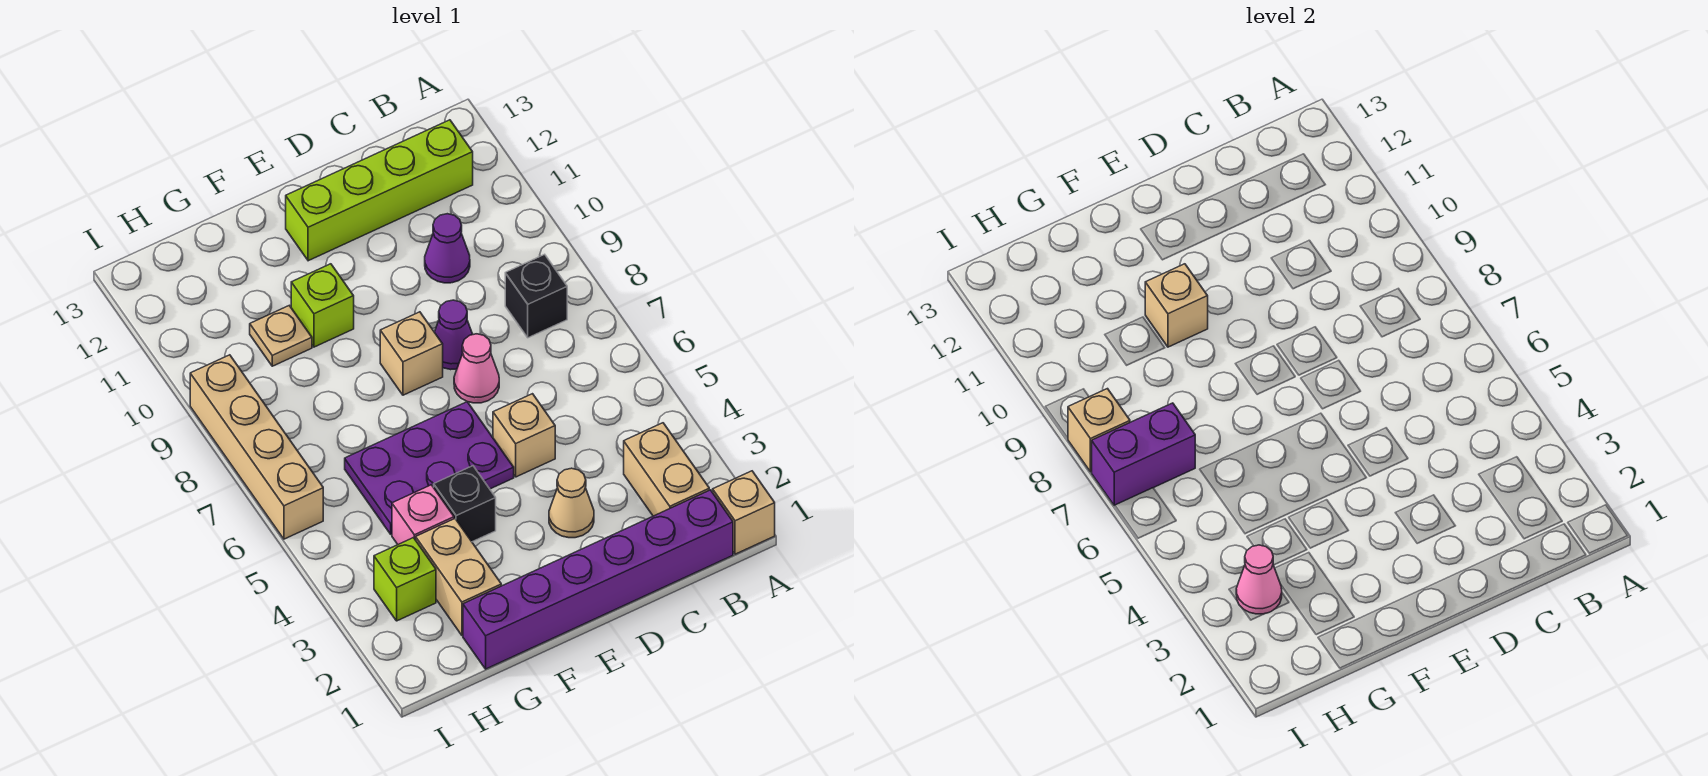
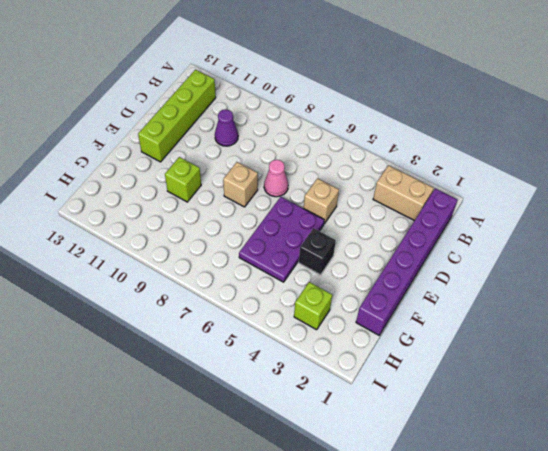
none -> tan brick A1 level 1
none -> black brick B8 level 1
none -> tan cone D3 level 1

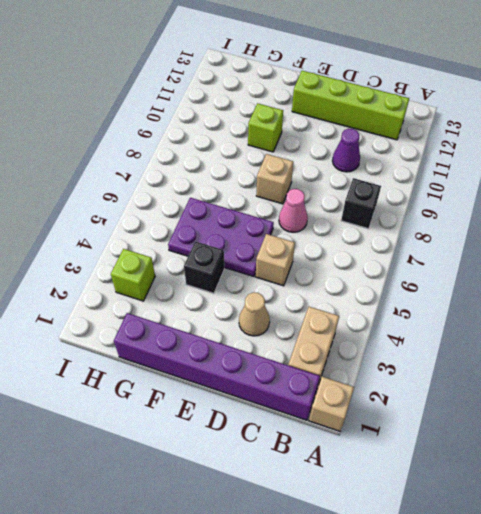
none -> purple cone D8 level 1
none -> tan brick G2:G3 level 1
none -> pink brick G4 level 1

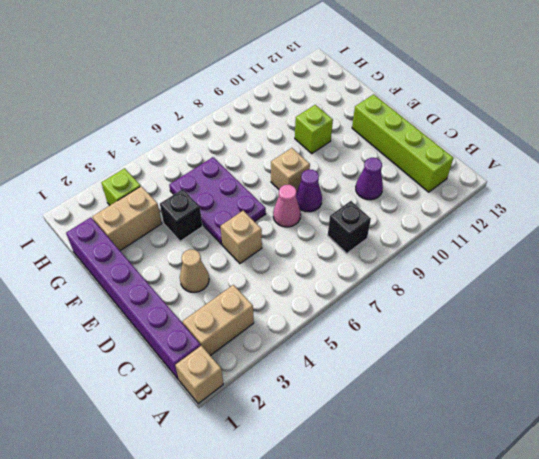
none -> pink brick G4 level 1
none -> tan plate G10 level 1
none -> tan brick I6:I9 level 1

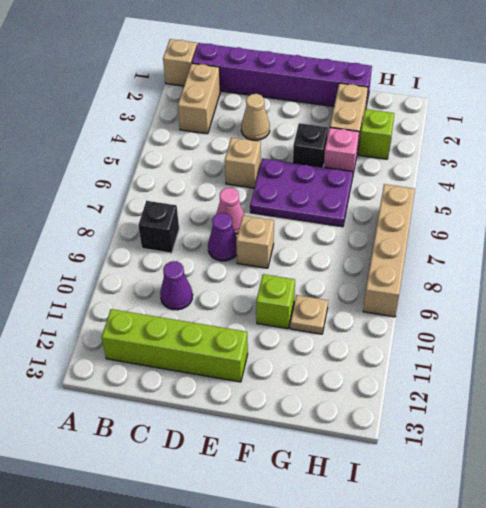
none -> tan brick F10 level 2
none -> pink cone H3 level 2
none -> purple brick H7:I7 level 2

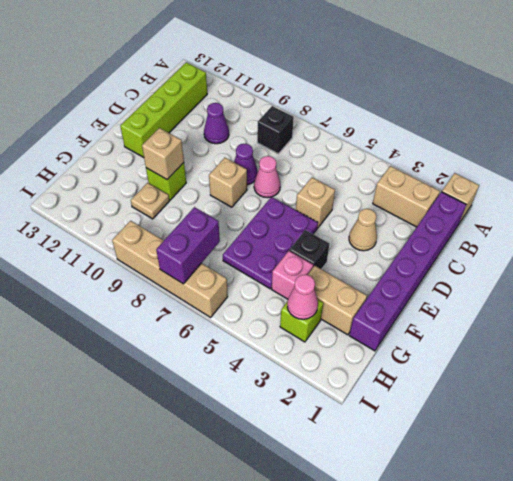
none -> tan brick I8 level 2

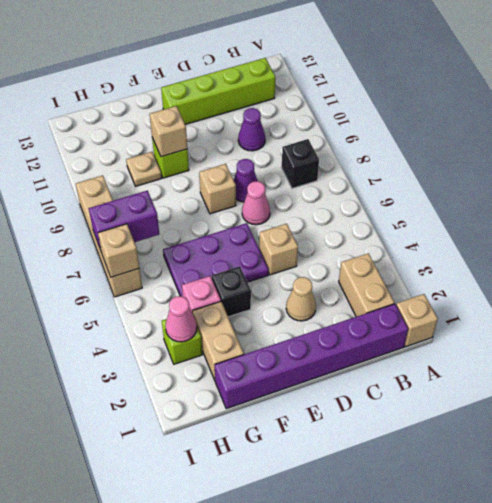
tan brick I6 level 2 -> tan brick I8 level 2

